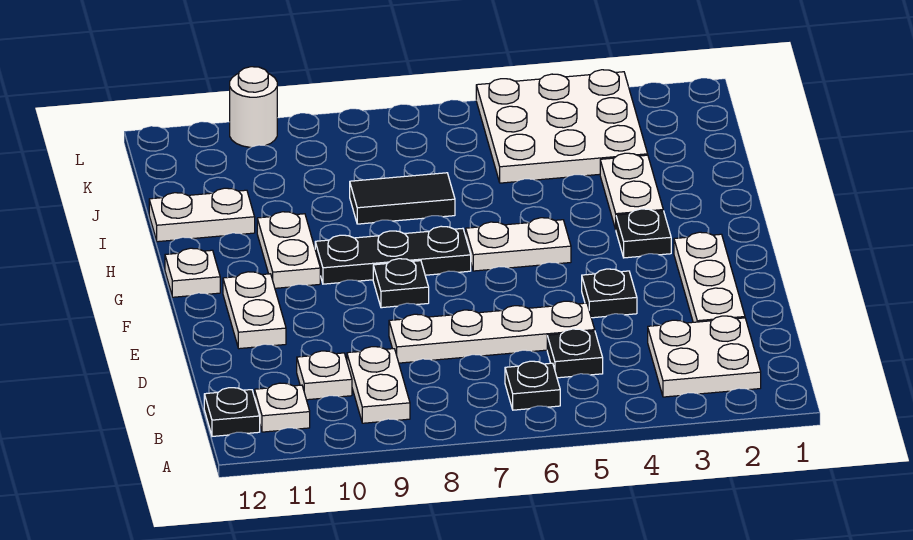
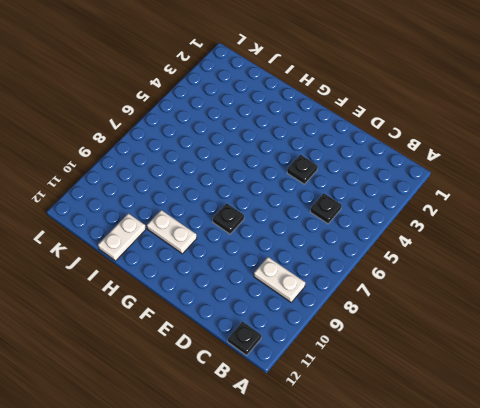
none -> white plate B2:C3 level 1
none -> black plate B6 level 1
none -> white plate B11 level 1

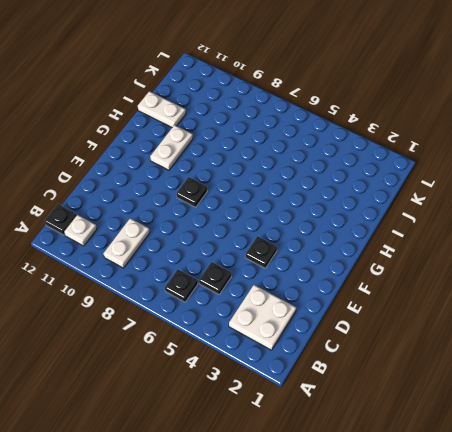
none -> white plate C10 level 1
none -> white plate D2:F2 level 1
none -> white plate D5:D8 level 1

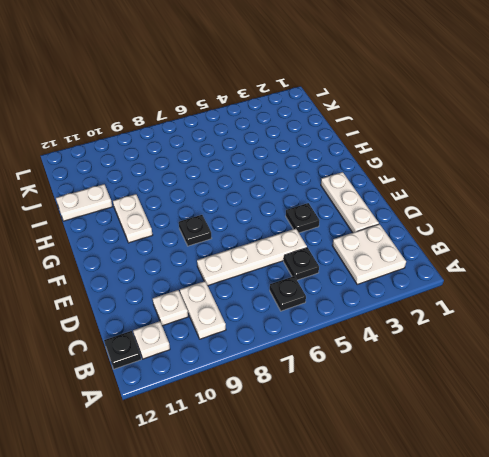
none -> white plate E11:F11 level 1
none -> black plate G3 level 1
none -> white plate G5:G6 level 1

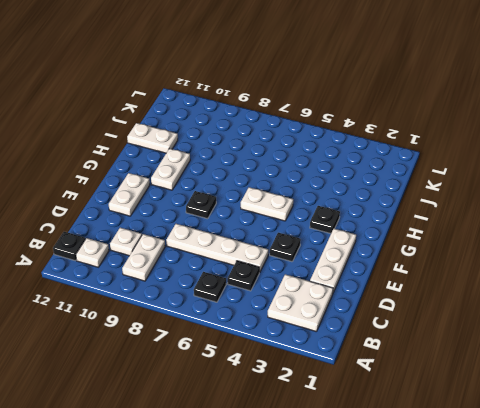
none -> black plate G7:G9 level 1
none -> white plate G12 level 1
none -> white plate H3:I3 level 1

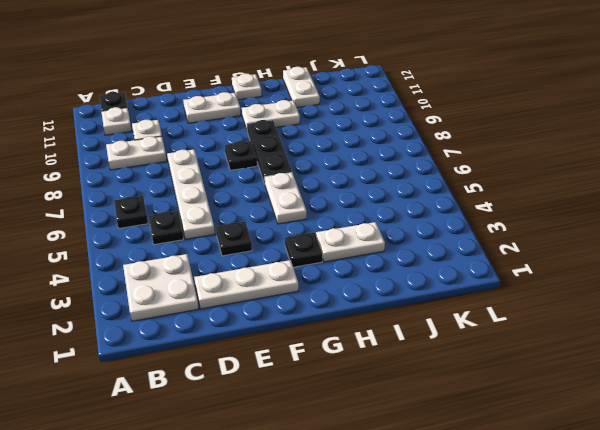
none -> black tile I7:I8 level 1
none -> white plate J3:L5 level 1
none -> white round brick L10 level 1

